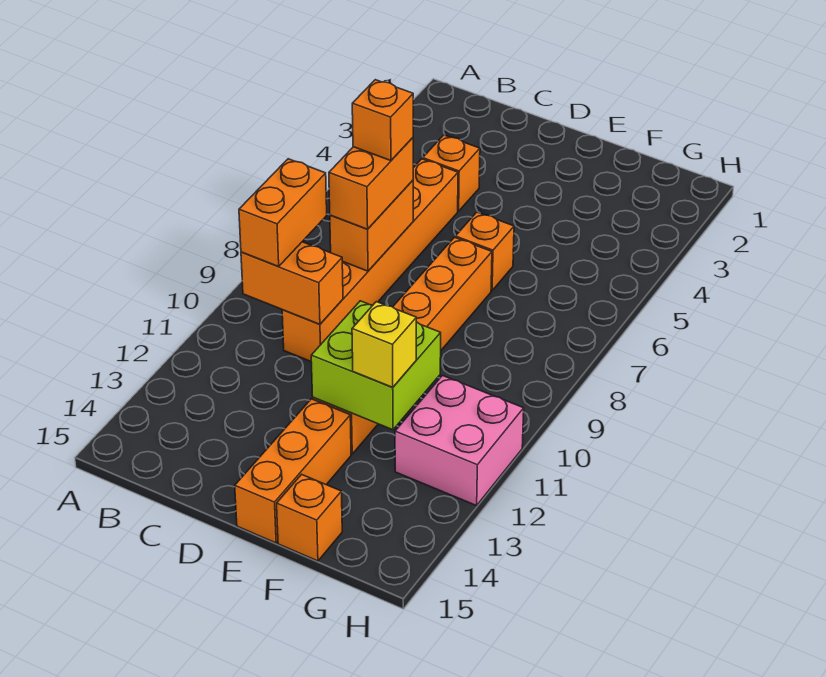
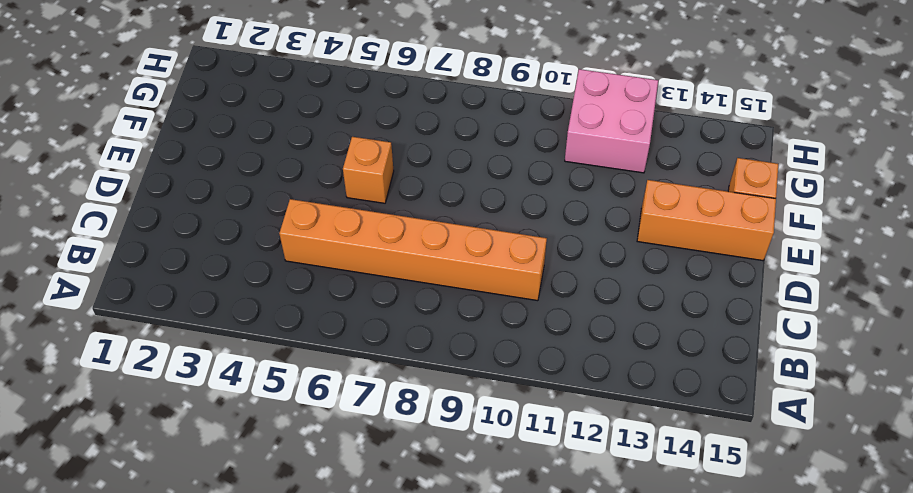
none -> orange brick C4 level 1
none -> orange brick E7:E12 level 1
none -> orange brick B10:C10 level 2

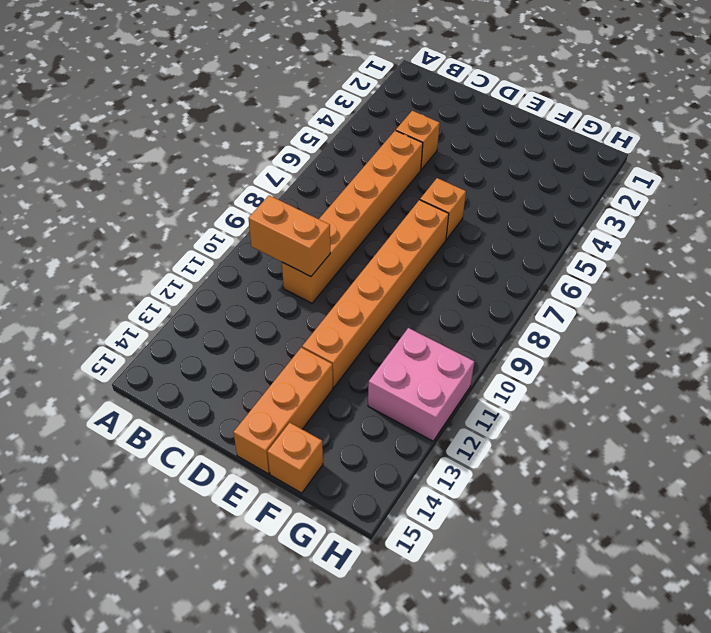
none -> orange brick C7:C8 level 2
none -> lime brick E11:F12 level 2
none -> orange brick B9:B10 level 3

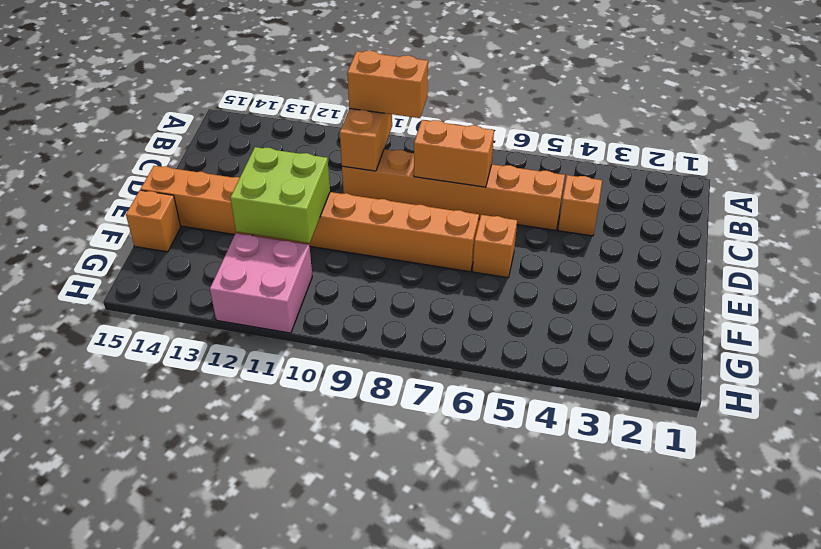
none -> orange brick C7:C8 level 3
none -> yellow brick F12 level 3
none -> orange brick C7 level 4

